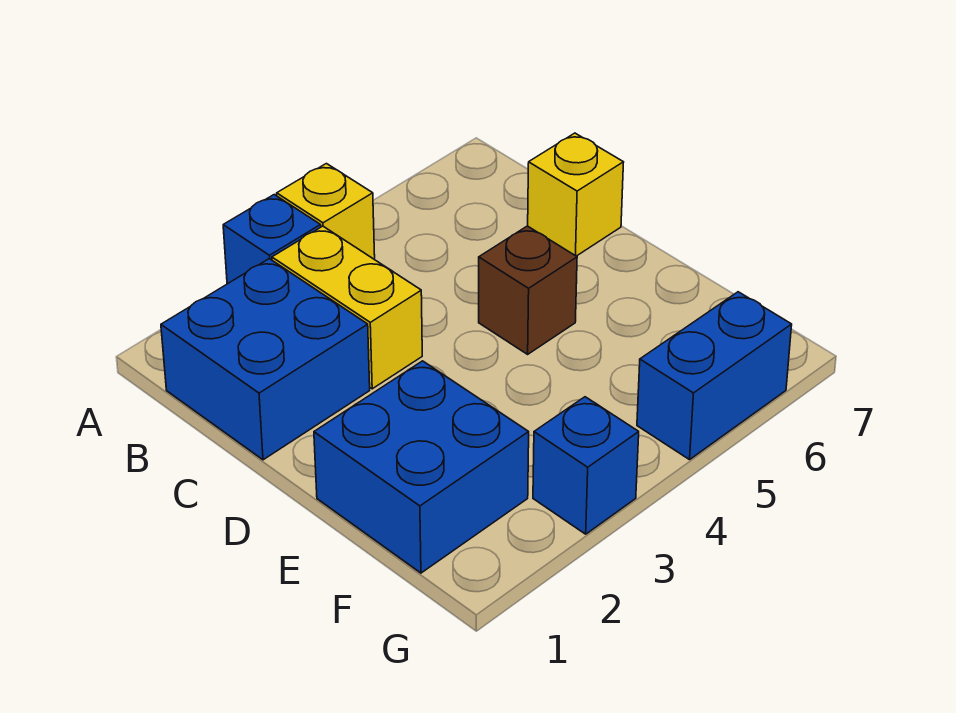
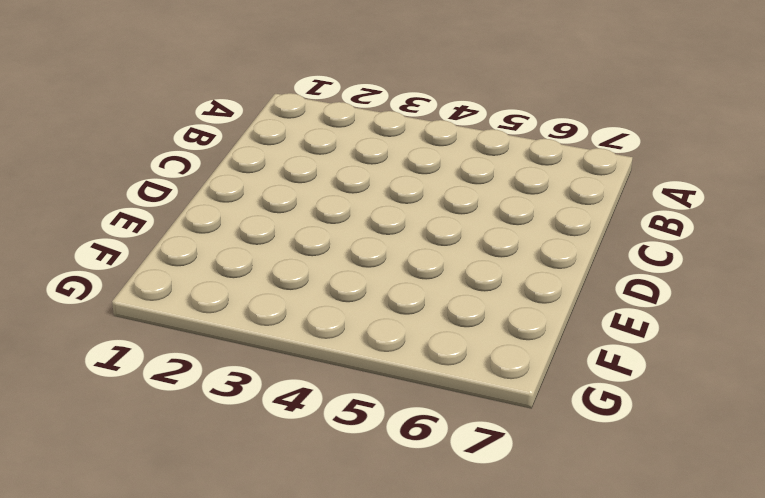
none -> blue brick A3 level 1
none -> yellow brick A4 level 1

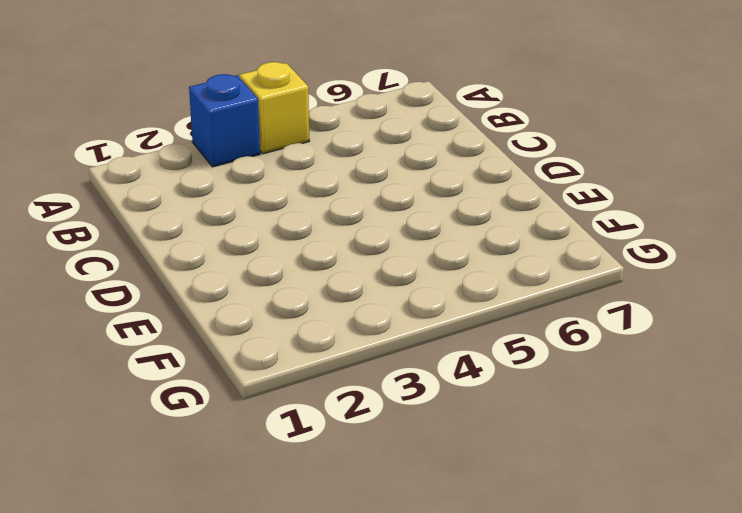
none -> blue brick B1:C2 level 1
none -> yellow brick B3:C3 level 1

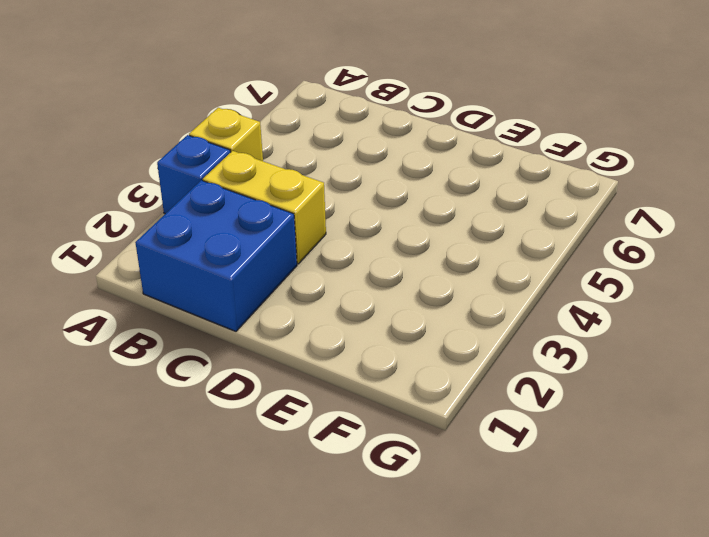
none -> yellow brick C7 level 1
none -> brown brick D5 level 1

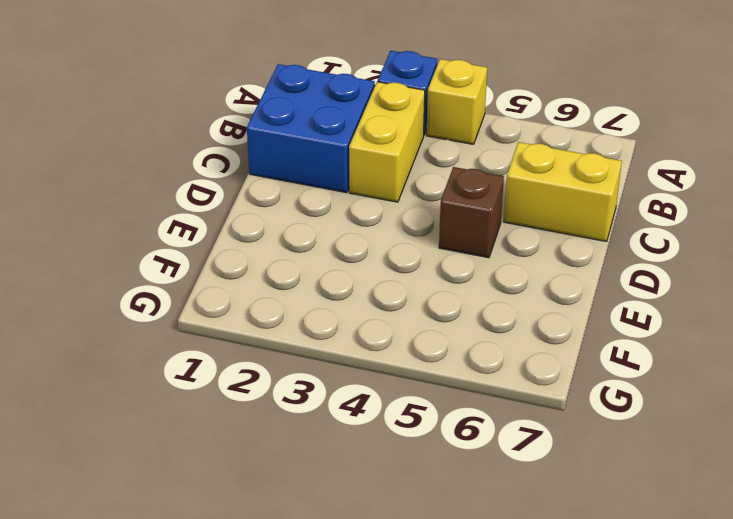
yellow brick C6:C7 level 1 -> yellow brick C7 level 1
none -> blue brick E1:F2 level 1
none -> blue brick G3 level 1

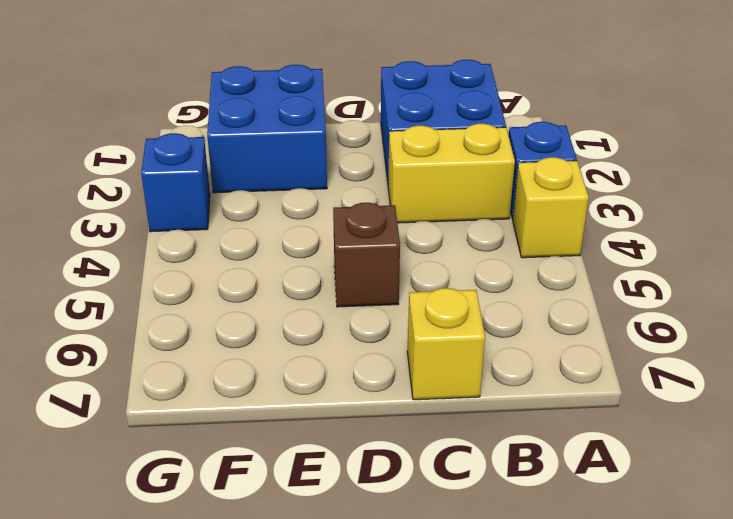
none -> blue brick G5:G6 level 1

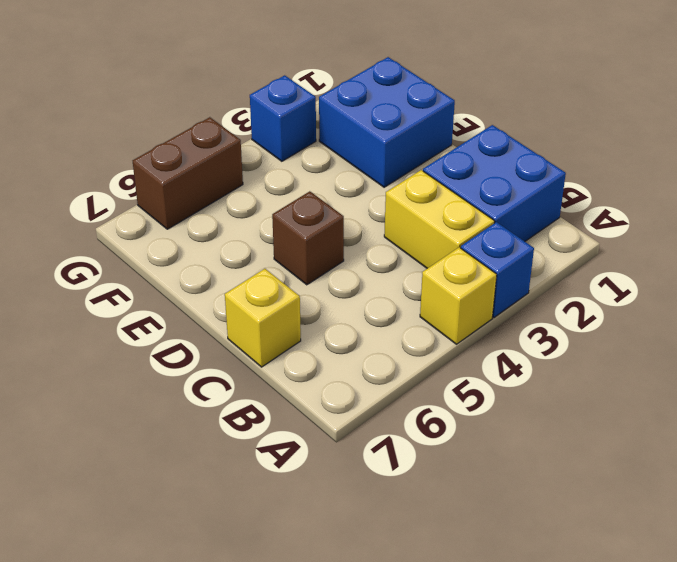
brown brick G5:G6 level 1 -> blue brick G5:G6 level 1

